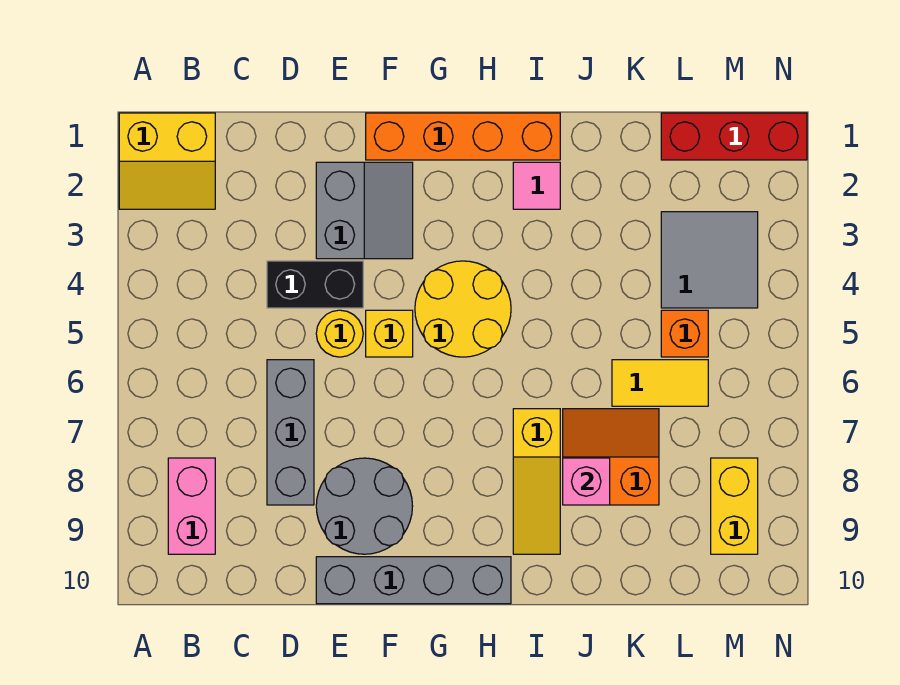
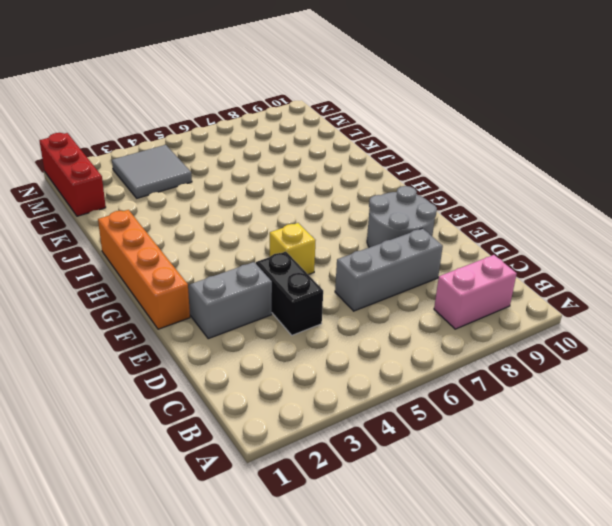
none -> yellow slope A1:B2 level 1 top 1
none -> yellow round brick E5 level 1
none -> grey brick E10:H10 level 1

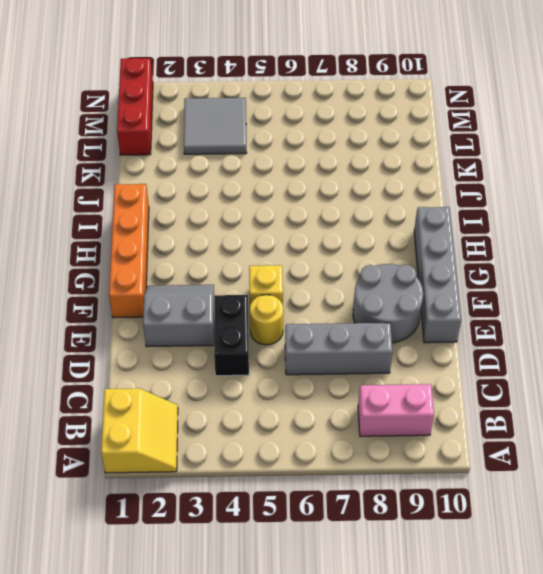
none -> yellow round brick G4:H5 level 1
none -> pink tile I2 level 1
none -> yellow slope I7:I9 level 1 top 7

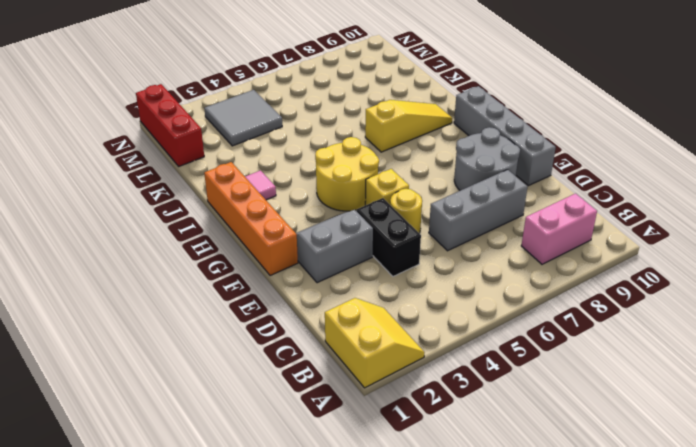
none -> orange slope J7:K8 level 1 top 8
none -> yellow tile K6:L6 level 1
none -> orange brick L5 level 1

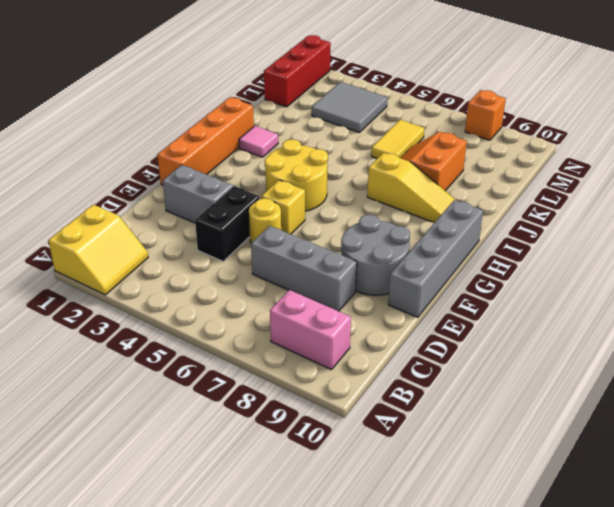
orange brick N8 level 1 -> orange brick L5 level 1
none -> yellow brick M8:M9 level 1
none -> pink brick J8 level 2

